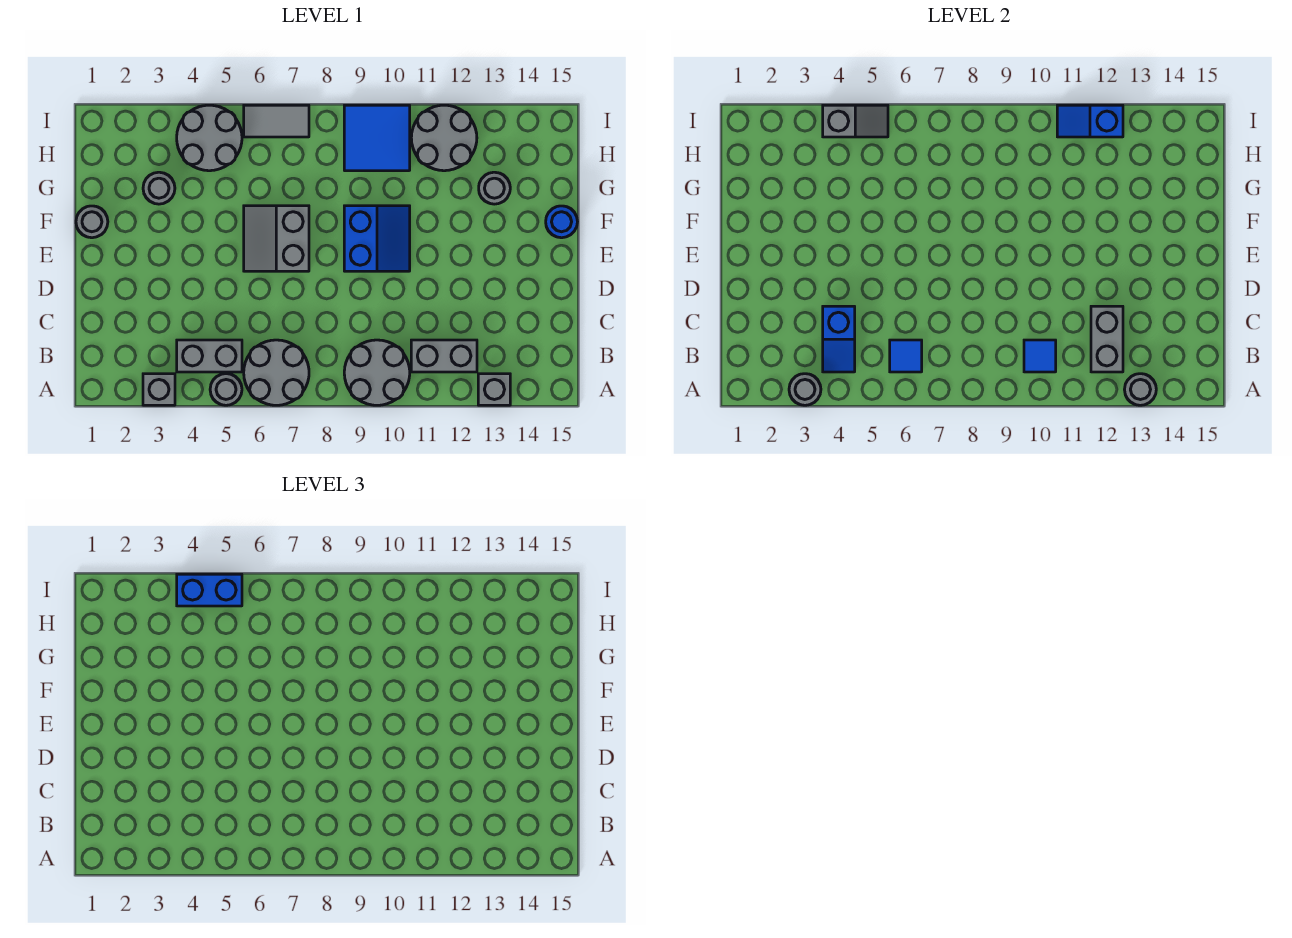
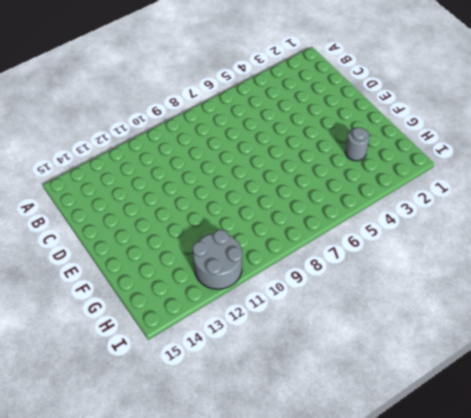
none -> grey brick A3 level 1
none -> grey round brick A5 level 1
none -> grey round brick A6:B7 level 1

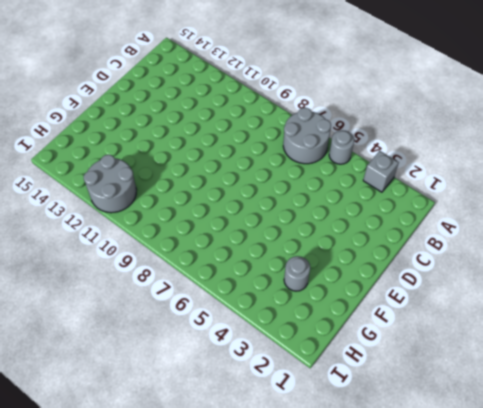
none -> grey round brick A9:B10 level 1
none -> grey brick A13 level 1
none -> grey brick B4:B5 level 1

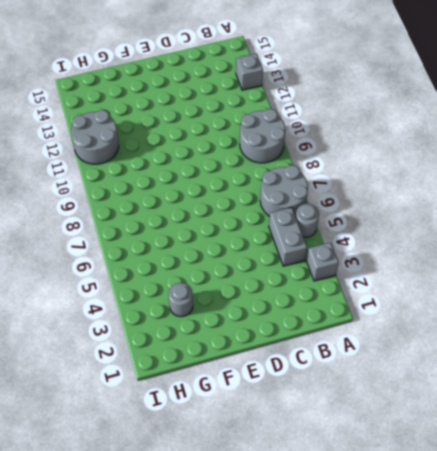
none -> grey brick B11:B12 level 1
none -> grey slope E6:F7 level 1 top 7
none -> blue slope E9:F10 level 1 top 9

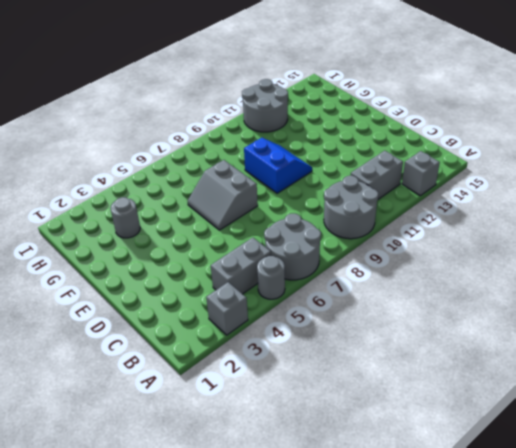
none -> grey round brick F1 level 1
none -> blue round brick F15 level 1
none -> grey round brick G13 level 1

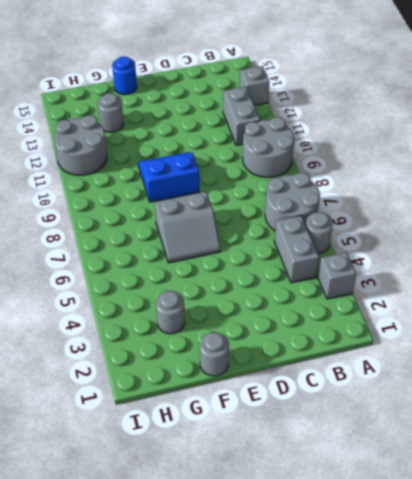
none -> grey round brick H4:I5 level 1
none -> blue tile H9:I10 level 1
none -> grey tile I6:I7 level 1

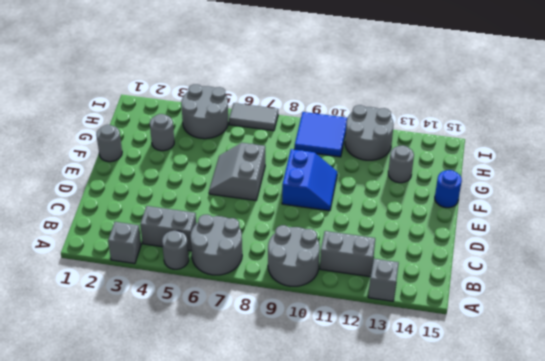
none -> grey round brick A3 level 2
none -> grey round brick A13 level 2
none -> blue slope B4:C4 level 2 top C

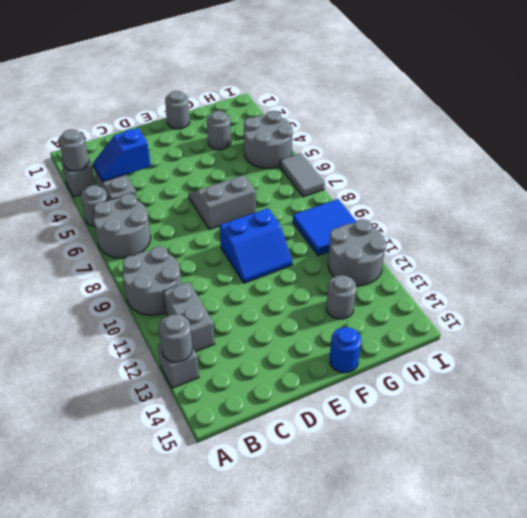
none -> blue tile B6 level 2
none -> blue tile B10 level 2
none -> grey brick B12:C12 level 2

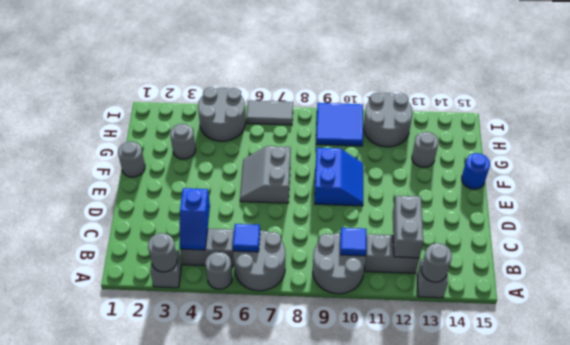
none -> grey slope I4:I5 level 2 top 4
none -> blue slope I11:I12 level 2 top 12
none -> blue brick I4:I5 level 3

